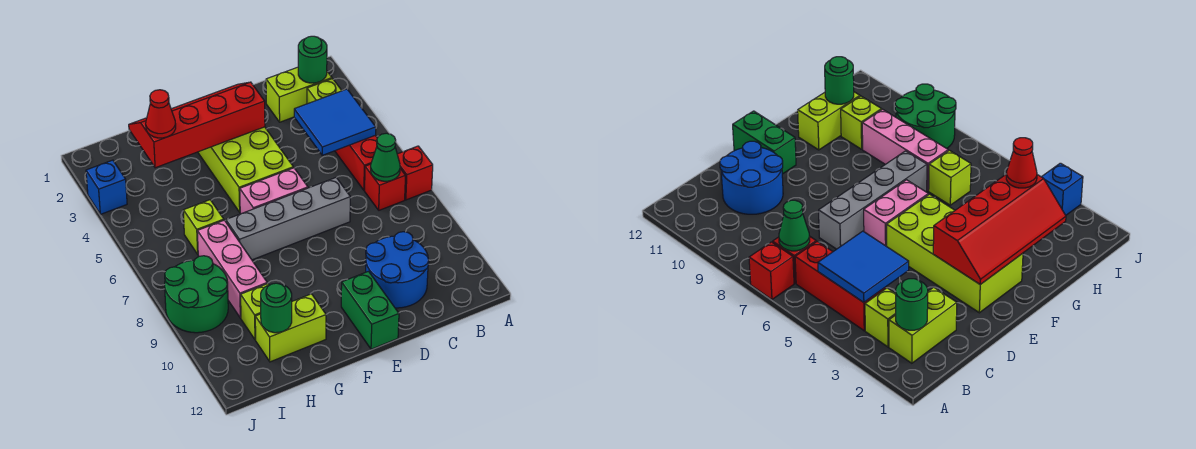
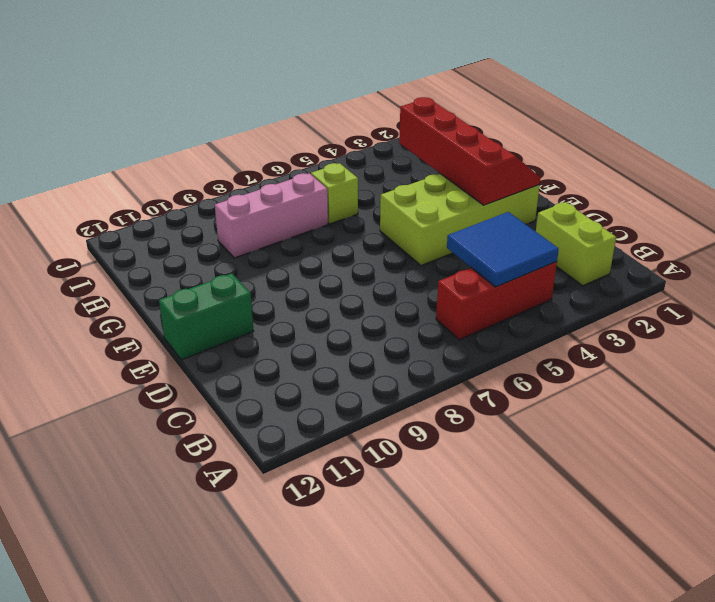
none -> red brick A7 level 1
none -> lime brick B3 level 1
none -> red brick B7 level 1

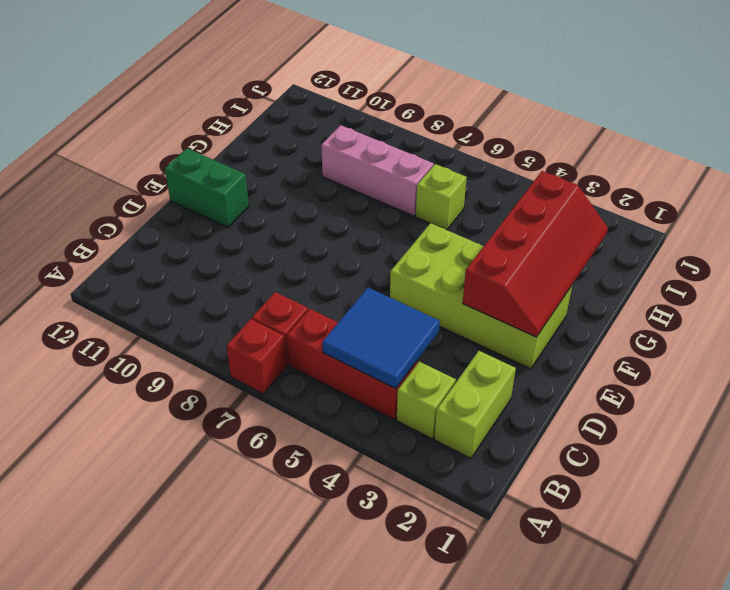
none -> blue round brick C10:D11 level 1
none -> grey brick D7:G7 level 1
none -> pink brick E6:F6 level 1

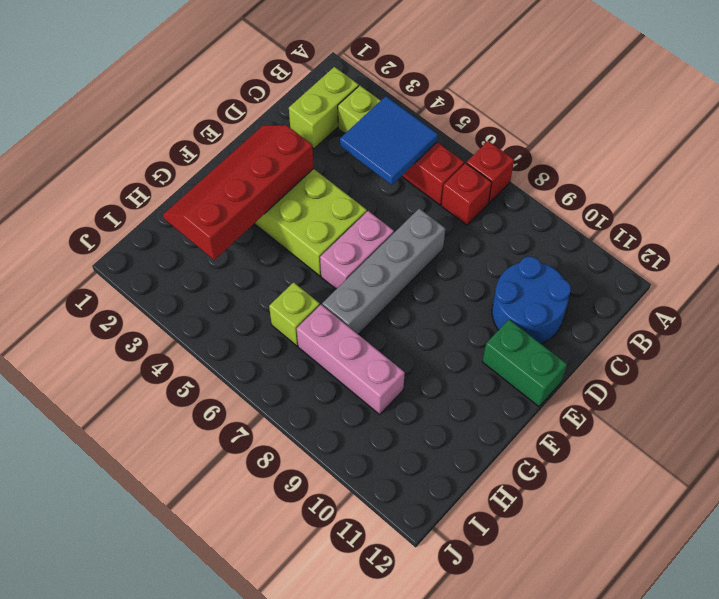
none -> lime brick G11:H11 level 1
none -> lime brick H10 level 1
none -> green round brick I8:J9 level 1

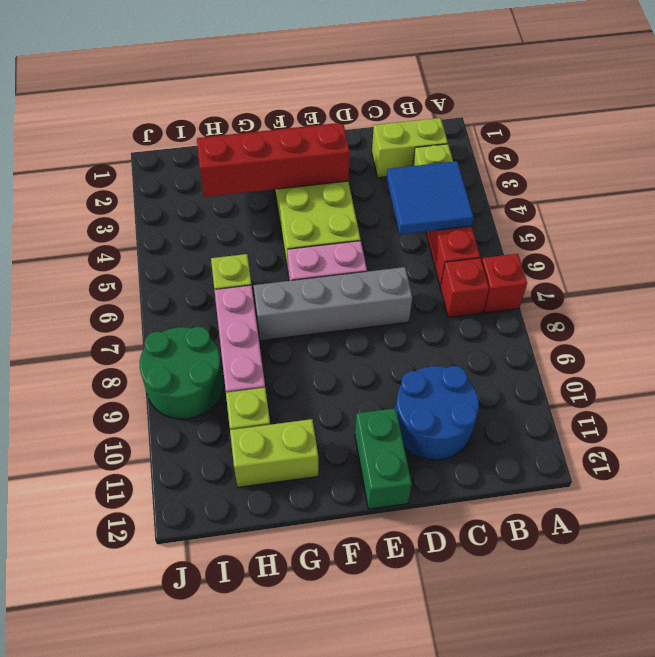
none -> blue brick J3 level 1
none -> green round brick B2 level 2
none -> green cone B7 level 2

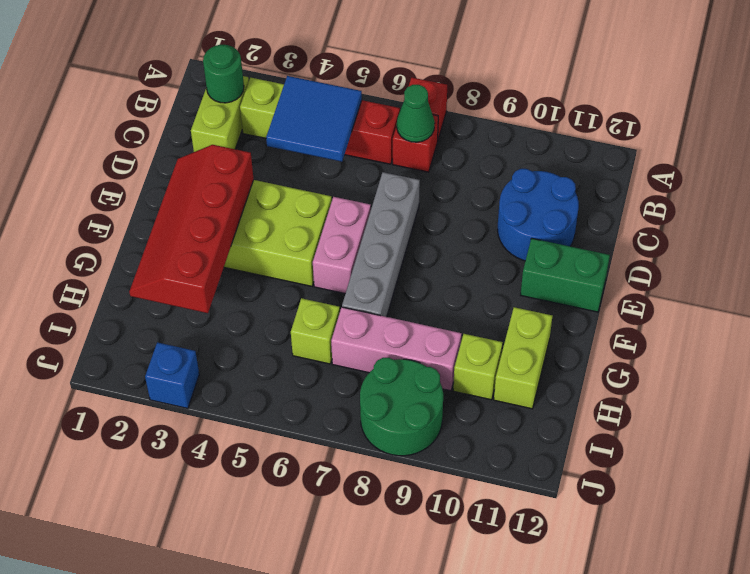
none -> green round brick H11 level 2
none -> red cone H3 level 3

